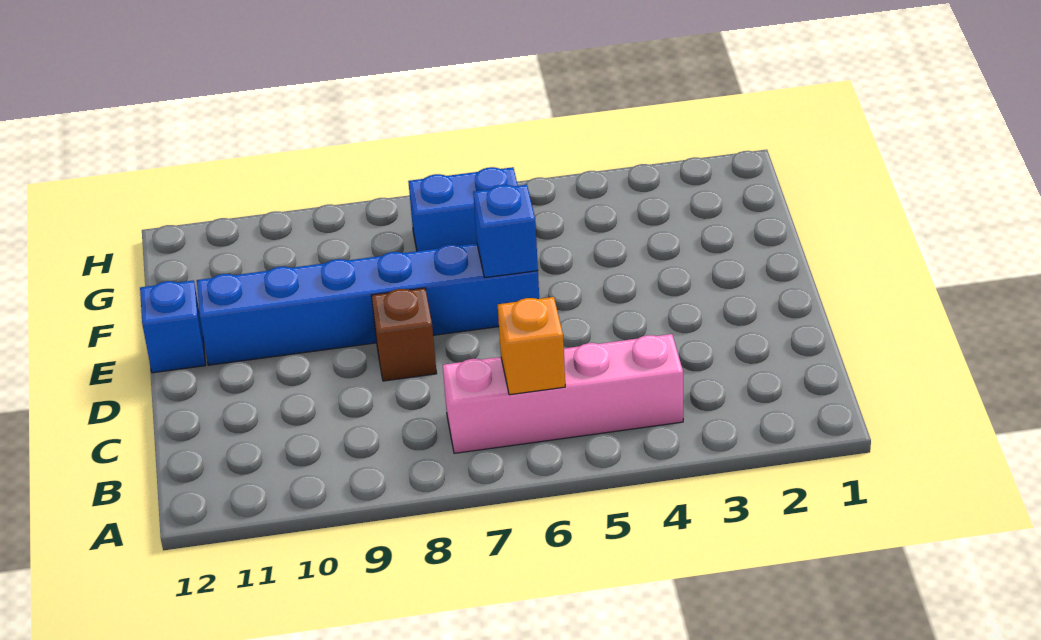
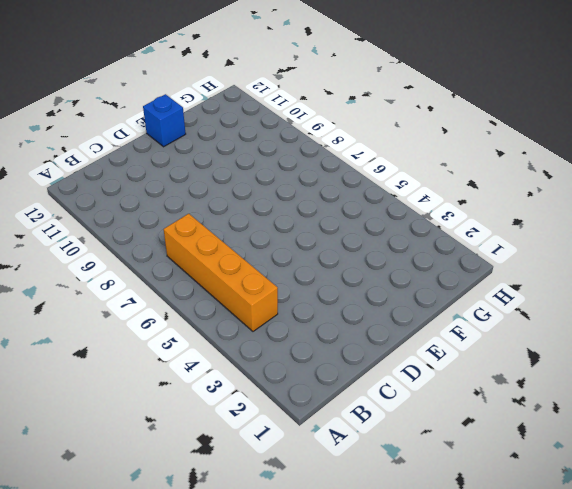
orange brick B4:B7 level 1 -> pink brick B4:B7 level 1
none -> brown brick D8 level 1
none -> blue brick E6:E11 level 1

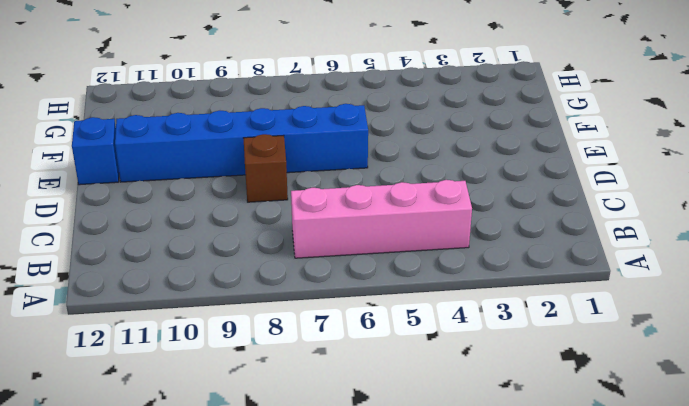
none -> blue brick G6:G7 level 1
none -> orange brick B6 level 2

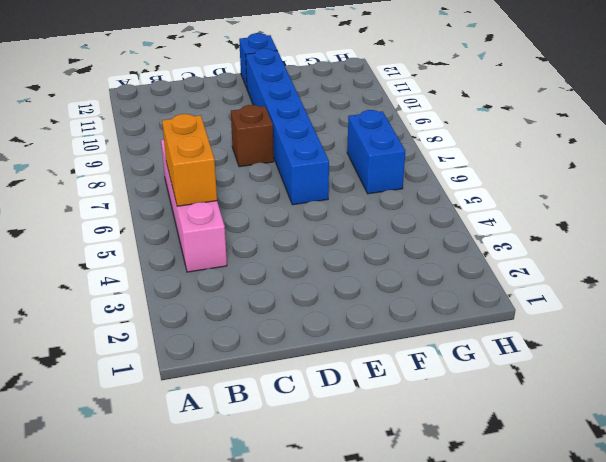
orange brick B5:B6 level 2 -> orange brick B6 level 2
none -> blue brick E6 level 2

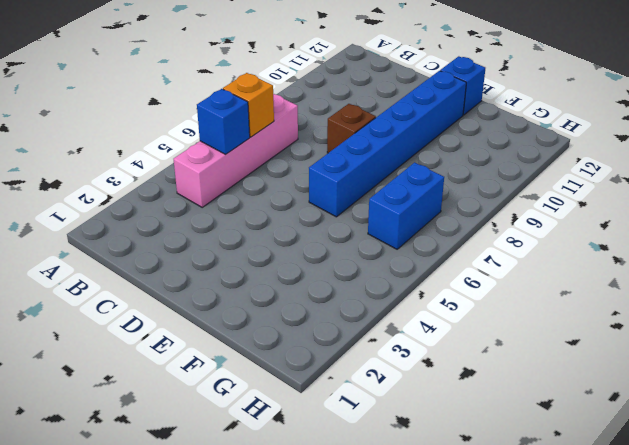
blue brick B5 level 2 -> blue brick E6 level 2

